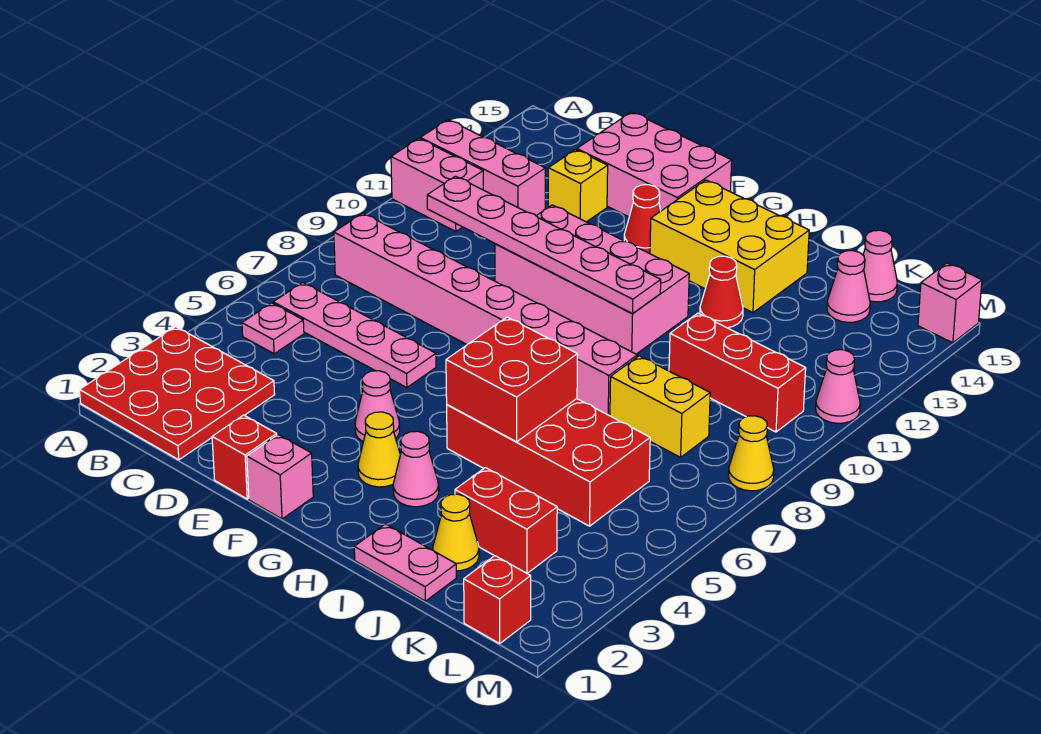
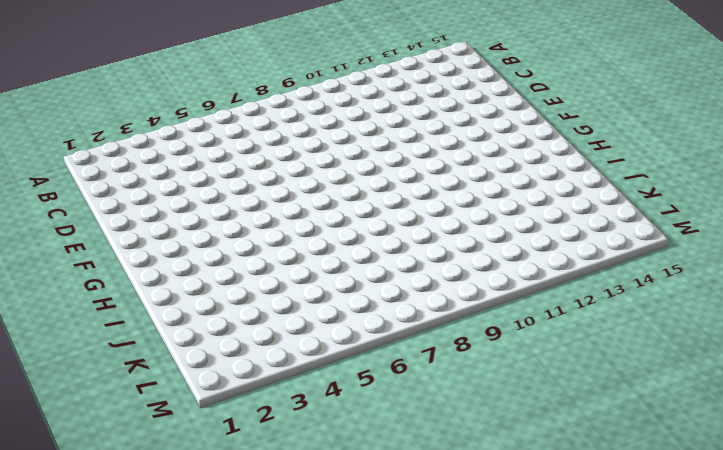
none -> red plate A1:C3 level 1
none -> pink brick A11:B11 level 1
none -> pink brick A12:C12 level 1
none -> pink plate B5 level 1

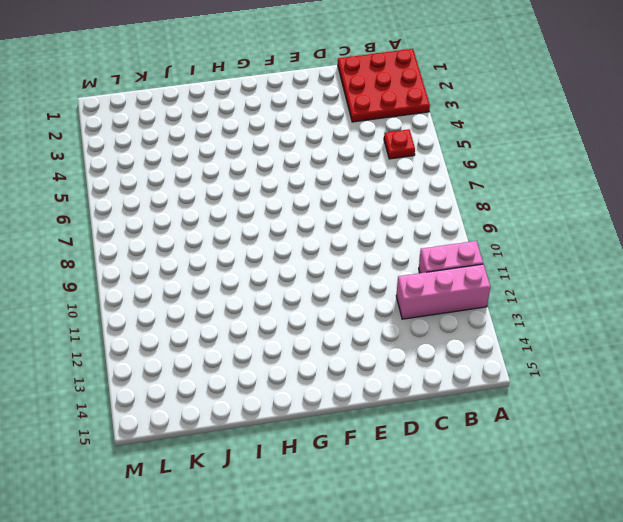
red plate B5 level 1 -> pink plate B5 level 1
none -> pink plate B6:E6 level 1
none -> pink brick B8:I8 level 1
none -> yellow brick D13 level 1
none -> pink brick D14:F15 level 1

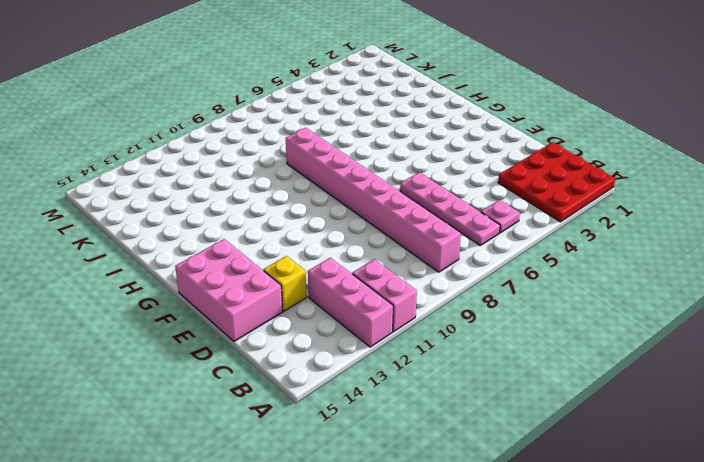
none -> red brick E1 level 1
none -> pink brick E10:H11 level 1
none -> pink brick F1 level 1
none -> pink cone F4 level 1

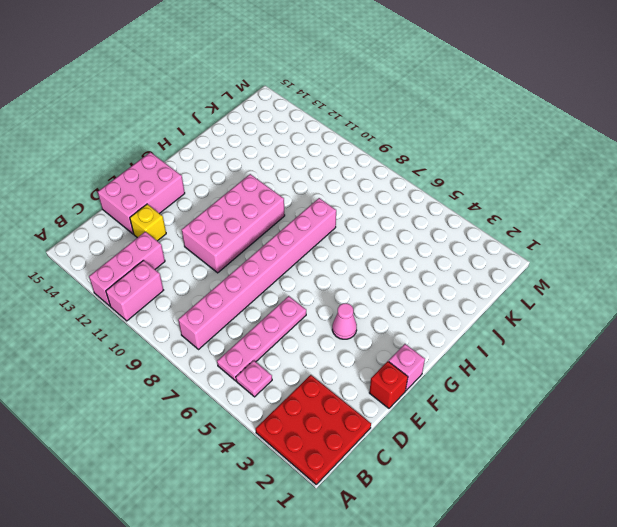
none -> red cone F13 level 1
none -> yellow cone G3 level 1
none -> yellow brick G13:I14 level 1
none -> pink cone H3 level 1

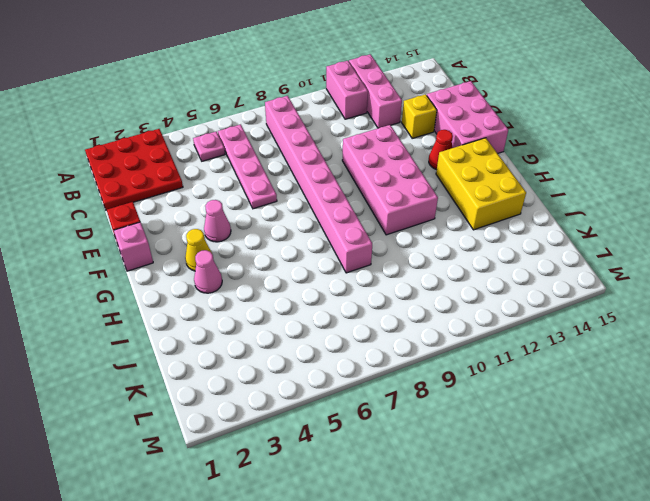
none -> red brick H5:K6 level 1
none -> pink plate I1:J1 level 1
none -> red cone I12 level 1
none -> yellow cone J2 level 1

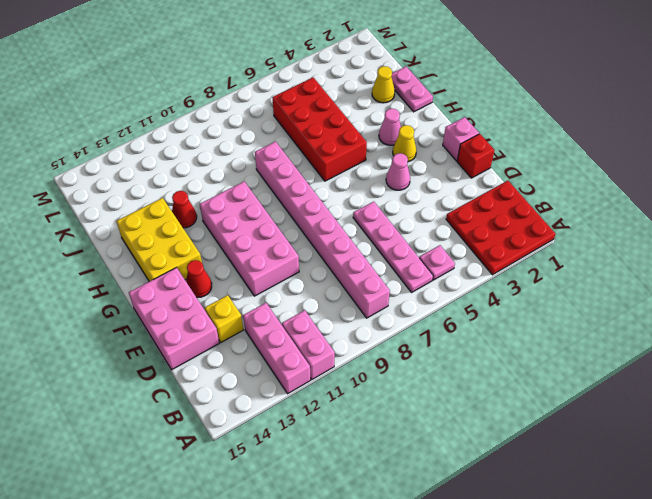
none -> red brick J3:K3 level 1
none -> yellow brick J8:K8 level 1
none -> red brick J10:L10 level 1
none -> pink cone K14 level 1

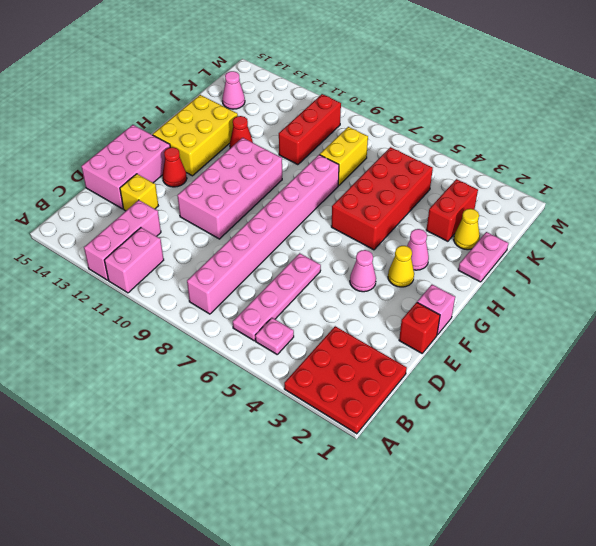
none -> pink cone K15 level 1
none -> red brick L1 level 1
none -> yellow cone M8 level 1
none -> pink cone M11 level 1

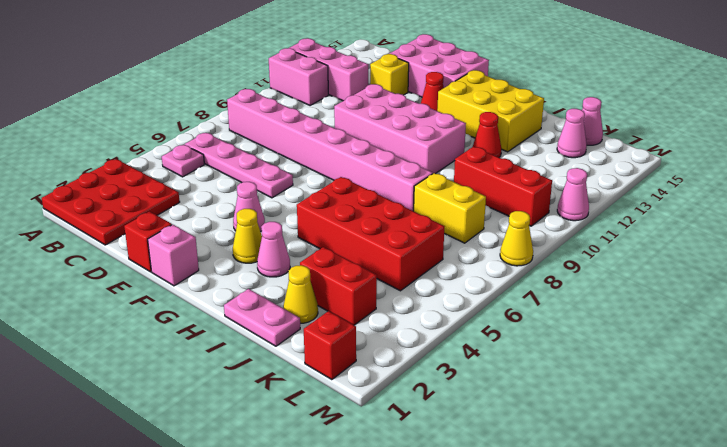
none -> pink brick M15 level 1
none -> pink plate C10:H10 level 2
none -> red brick H5:I6 level 2

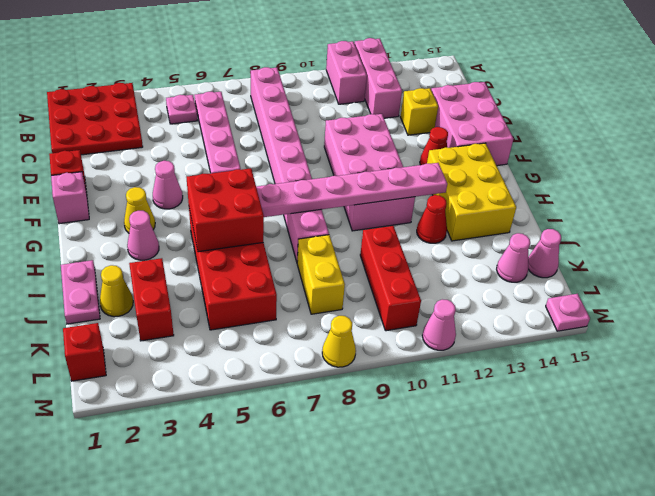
pink plate H7:H12 level 2 -> pink plate C10:H10 level 2
pink plate M15 level 1 -> pink brick M15 level 1

